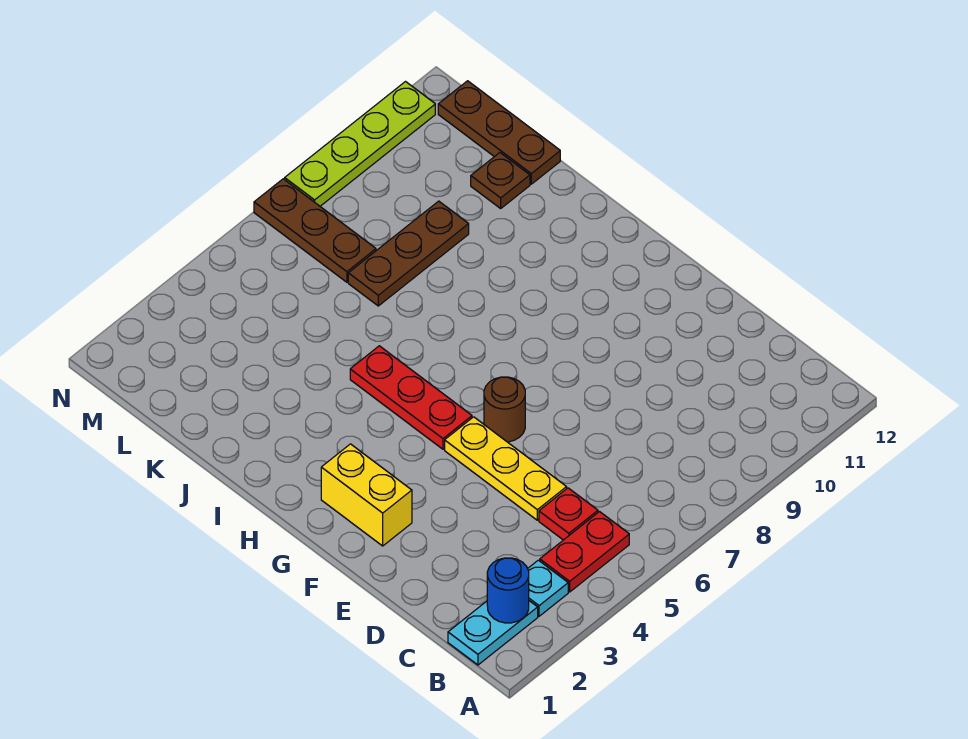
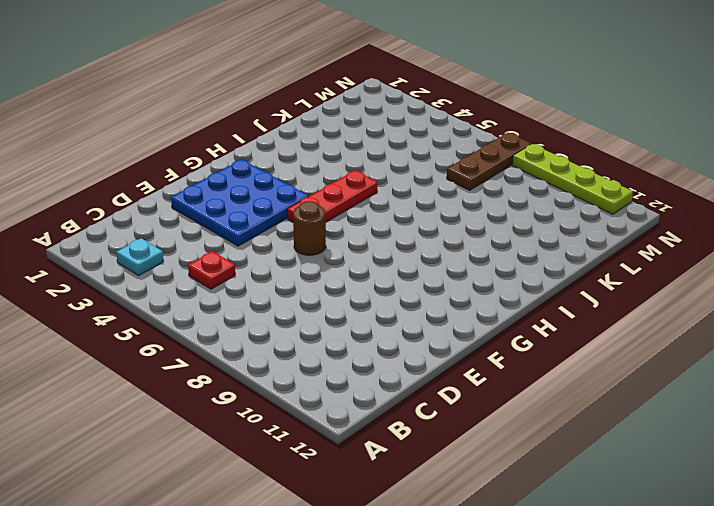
blue plate E2:G4 level 1 -> yellow brick F2:G2 level 1
none -> cyan plate B1:B2 level 1
none -> red plate B4:B5 level 1
none -> yellow plate D5:F5 level 1

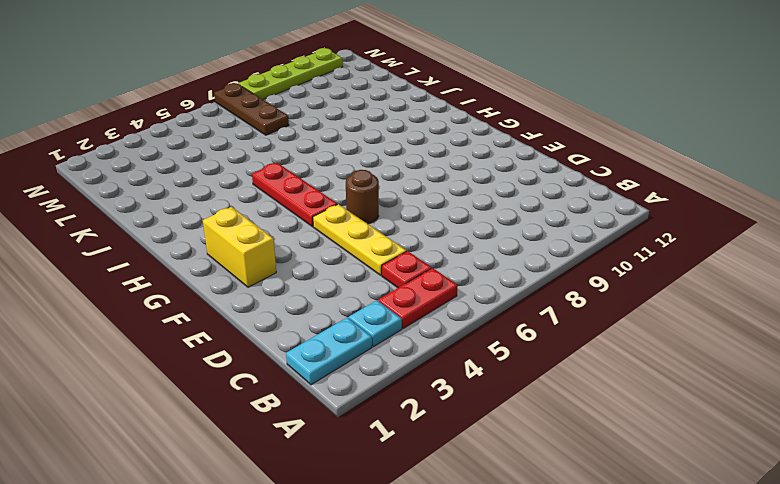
none -> brown plate K7:K9 level 1
none -> brown plate K11 level 1
none -> brown plate K12:M12 level 1

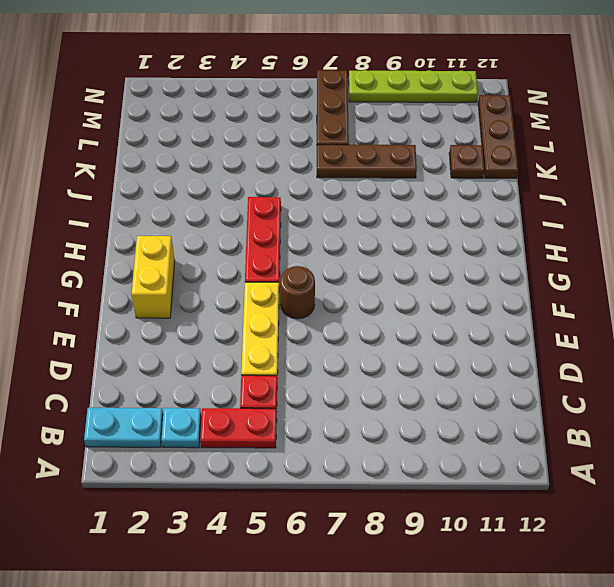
none -> blue round brick B2 level 2

